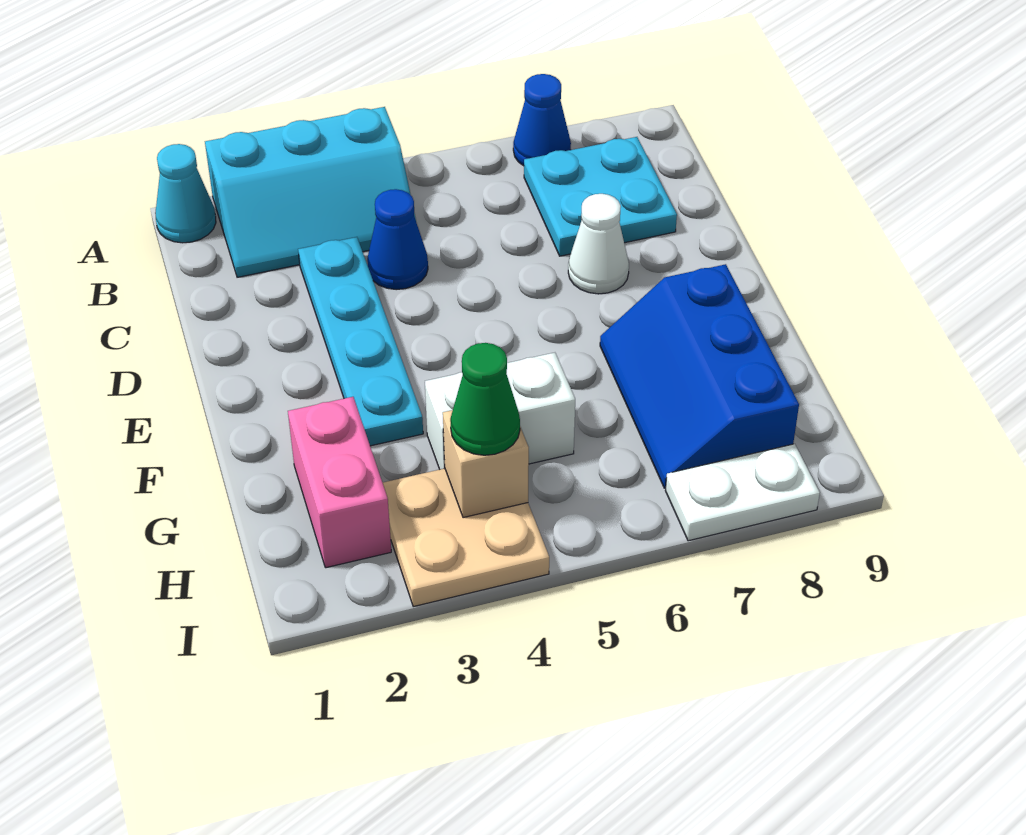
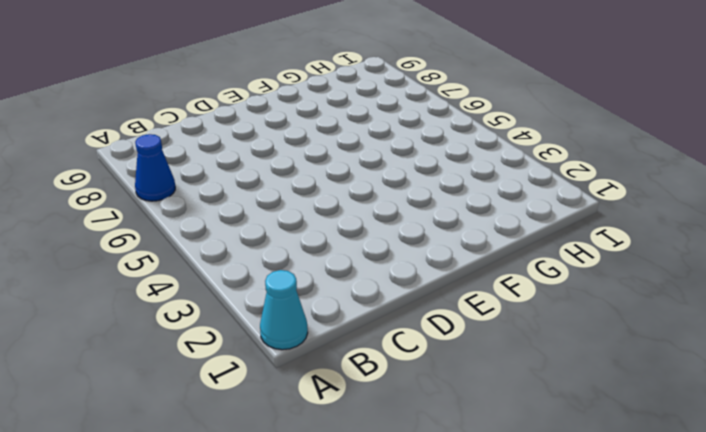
none -> cyan slope A2:B4 level 1 top A
none -> cyan plate B7:C8 level 1
none -> cyan plate C3:F3 level 1

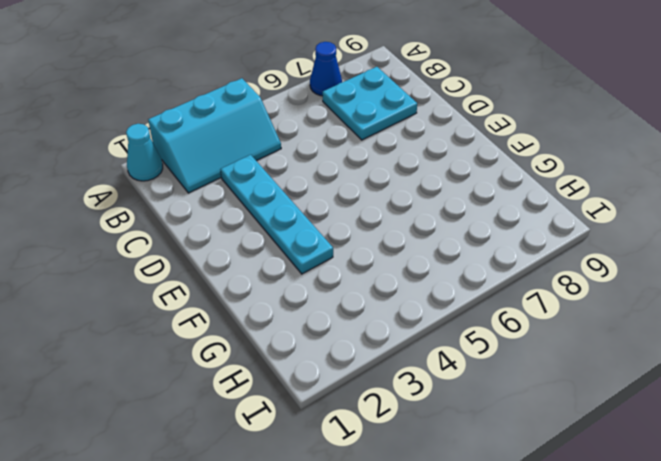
none -> blue cone C4 level 1
none -> white cone D7 level 1
none -> blue slope F7:H8 level 1 top 8

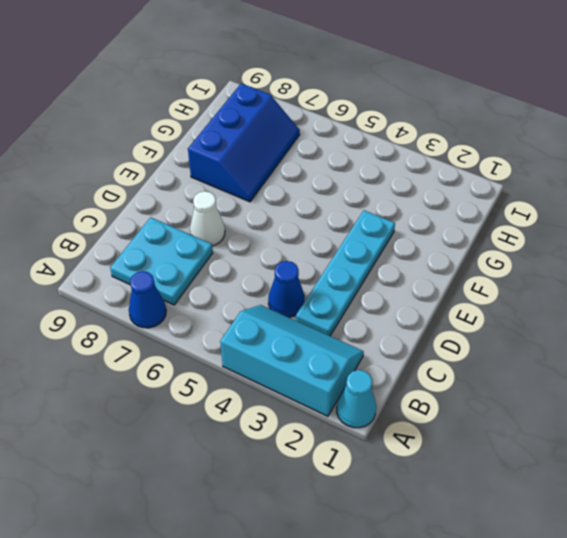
none -> pink brick G2:H2 level 1
none -> white brick G4:G5 level 1
none -> tan plate H3:I4 level 1

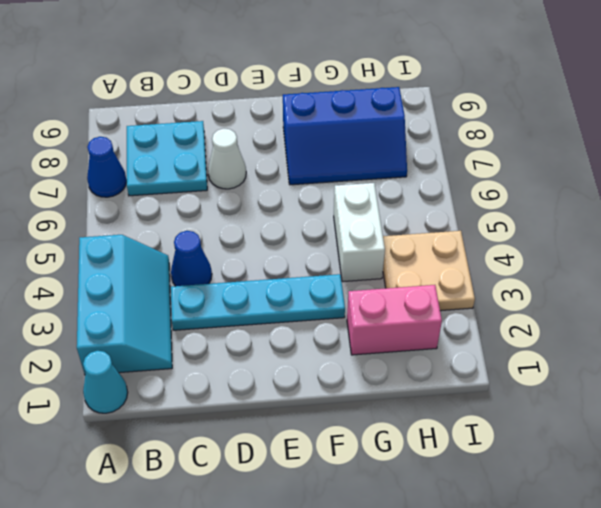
none -> white plate I7:I8 level 1
none -> tan brick H4 level 2
none -> green cone H4 level 3

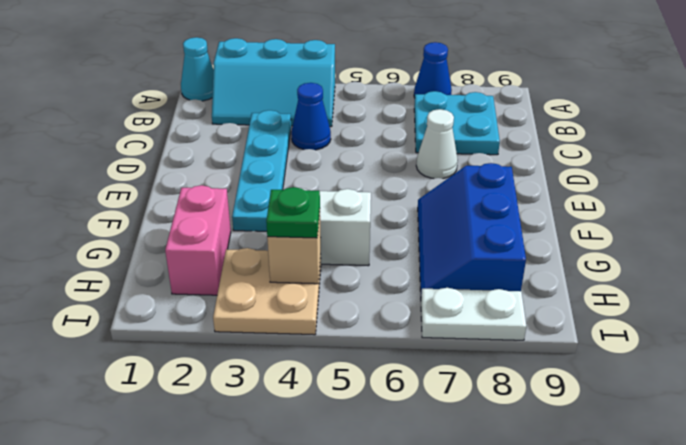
green plate H4 level 3 -> green cone H4 level 3

